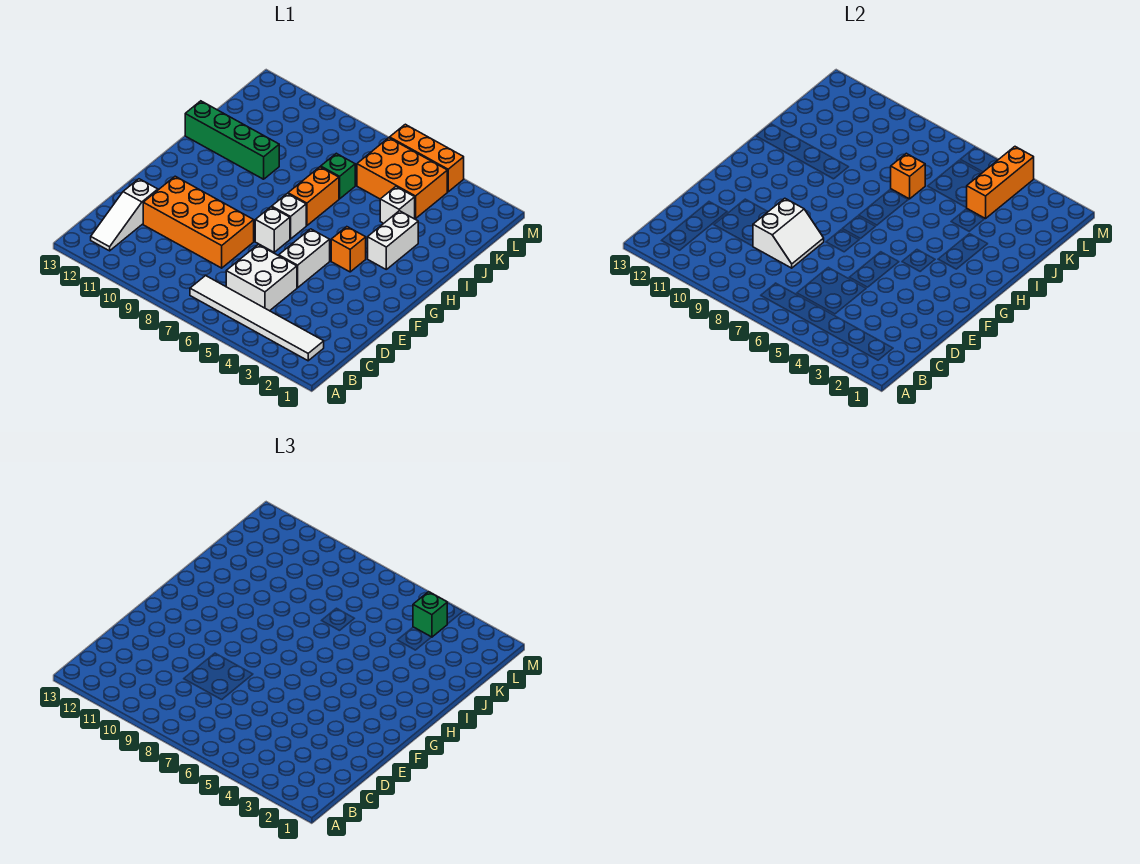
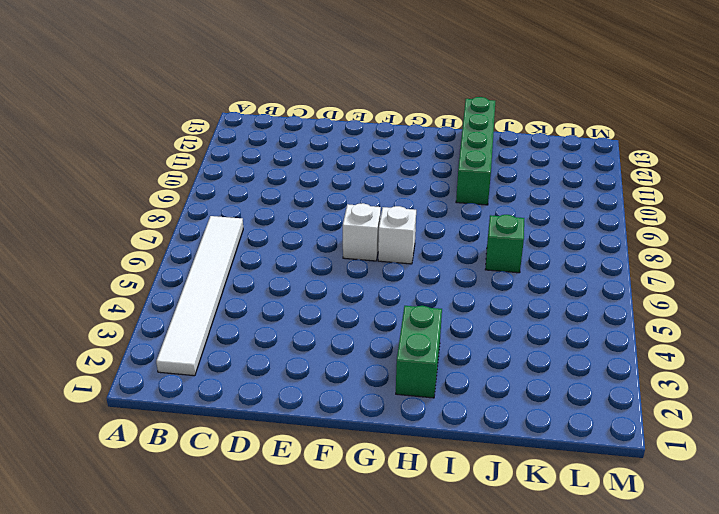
green brick H2:H3 level 1 -> white brick H3:I3 level 1
none -> white slope B12:D12 level 1 top D
none -> white brick C5:D6 level 1
none -> orange brick D8:E11 level 1

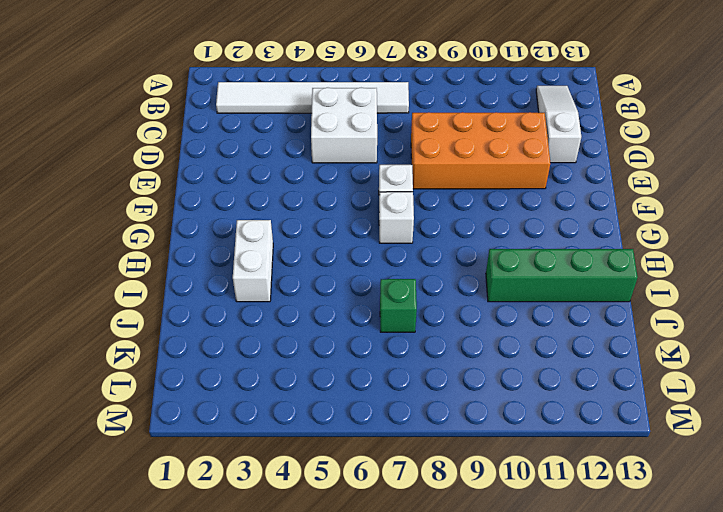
none -> white brick E5:F5 level 1
none -> orange brick G4 level 1
none -> orange brick H7:I7 level 1

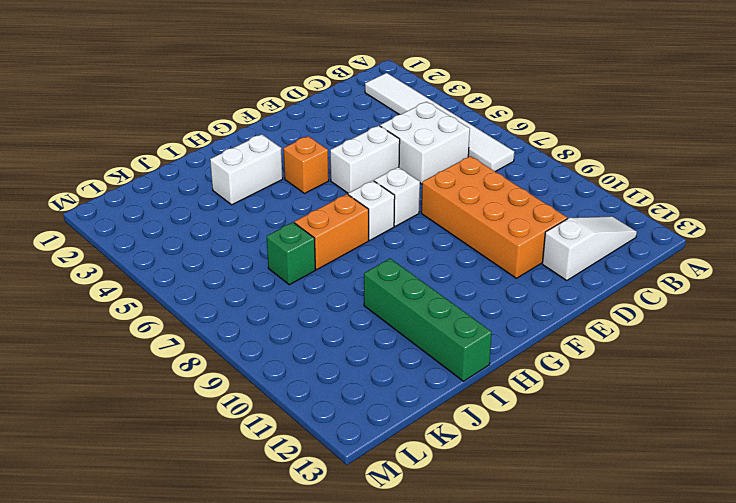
none -> white brick J4 level 1
none -> orange brick K4:L6 level 1
none -> orange brick M4:M6 level 1

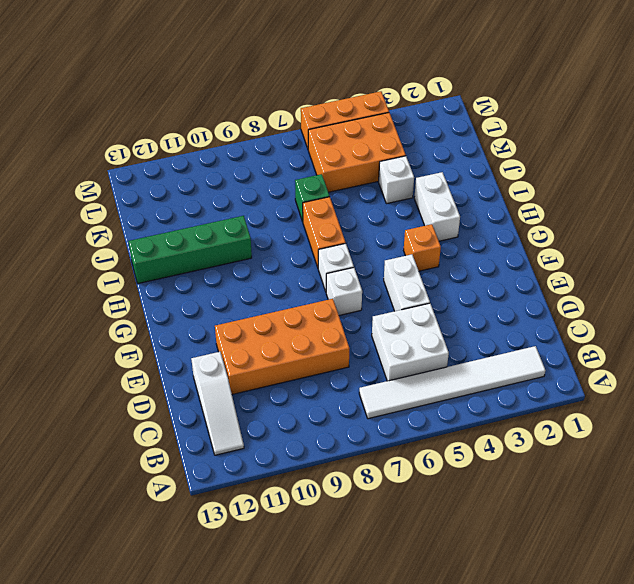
none -> white slope D8:E9 level 2 top 9
none -> orange brick J7 level 2
none -> orange brick K4:M4 level 2

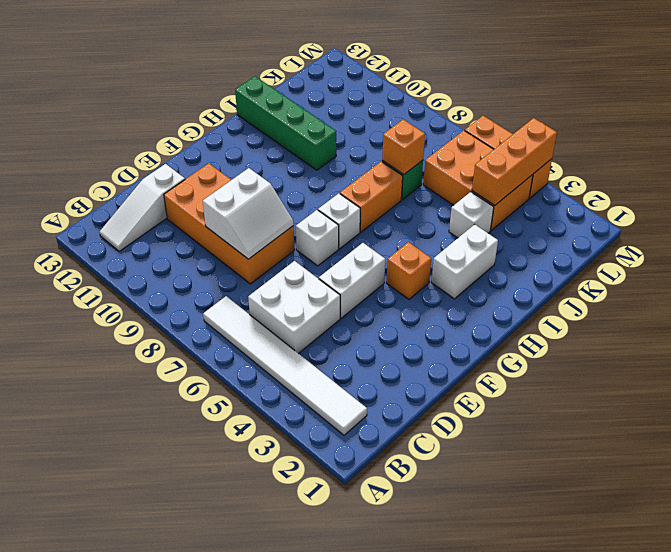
none -> green brick L4 level 3

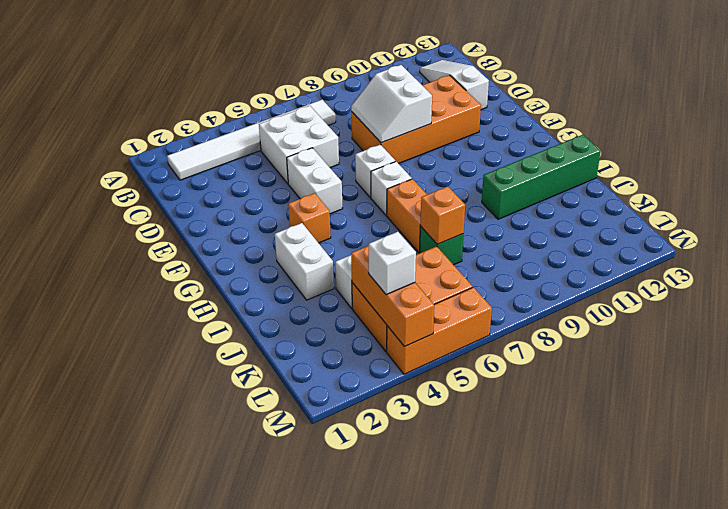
white brick L4 level 3 -> green brick L4 level 3

